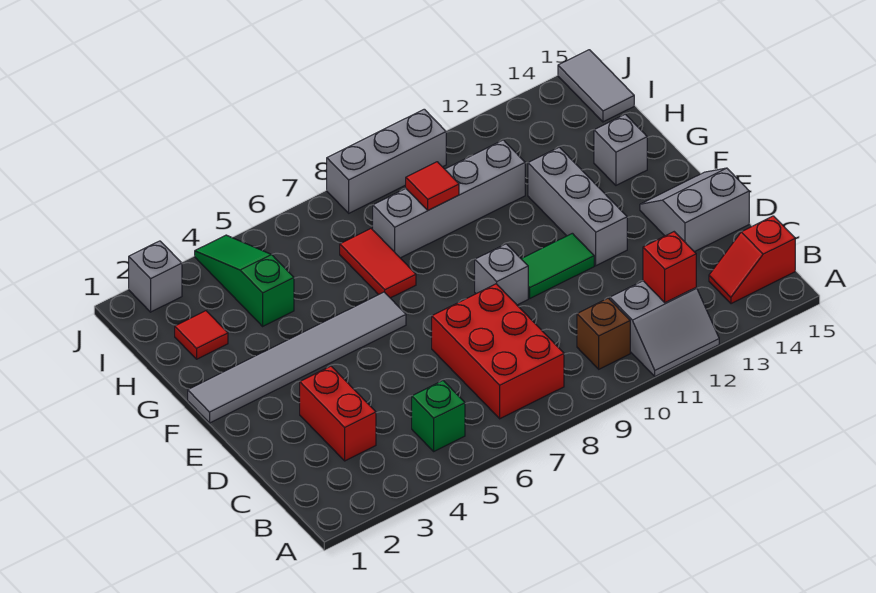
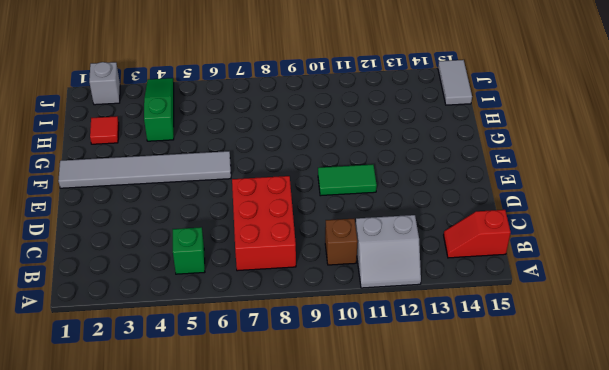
none -> red brick C3:D3 level 1
none -> grey slope D14:E15 level 1 top D
none -> grey brick E9 level 1

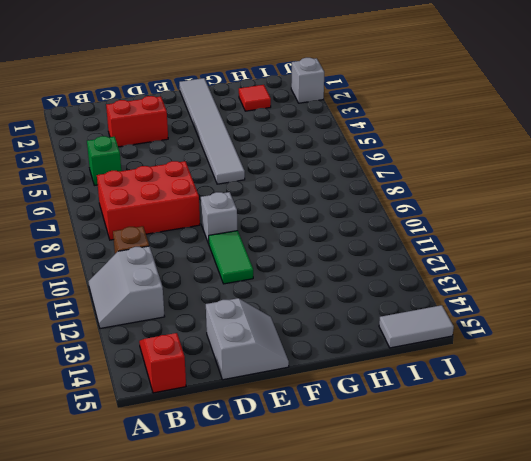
none -> grey brick E12:G12 level 1
none -> red tile G7:H7 level 1
none -> grey brick G14 level 1

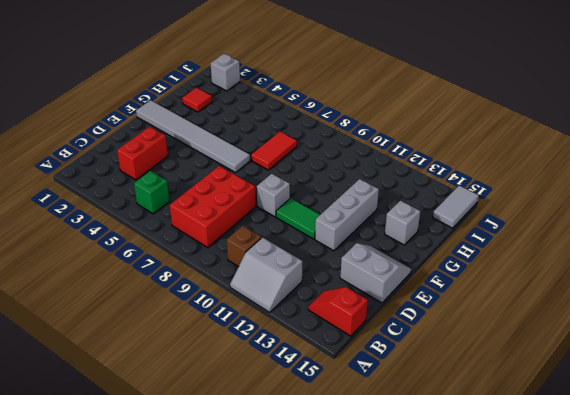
none -> green slope H4:J4 level 1 top H
none -> grey brick H8:H11 level 1
none -> grey brick J8:J10 level 1

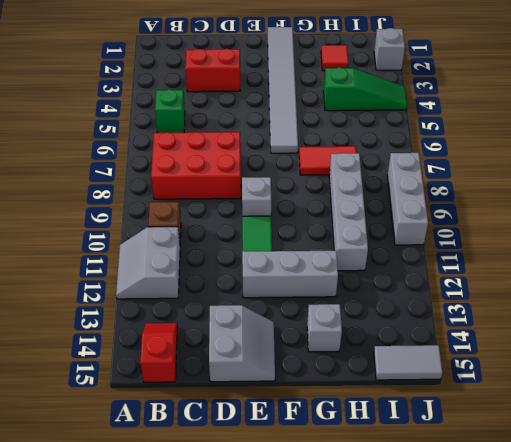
none -> red brick B12 level 2
none -> red tile H9 level 2

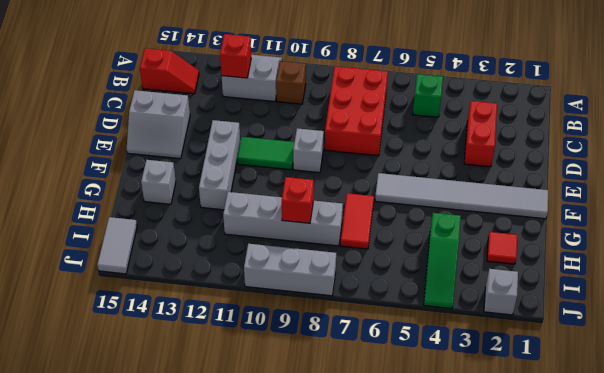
red brick H9 level 2 -> red tile H9 level 2

